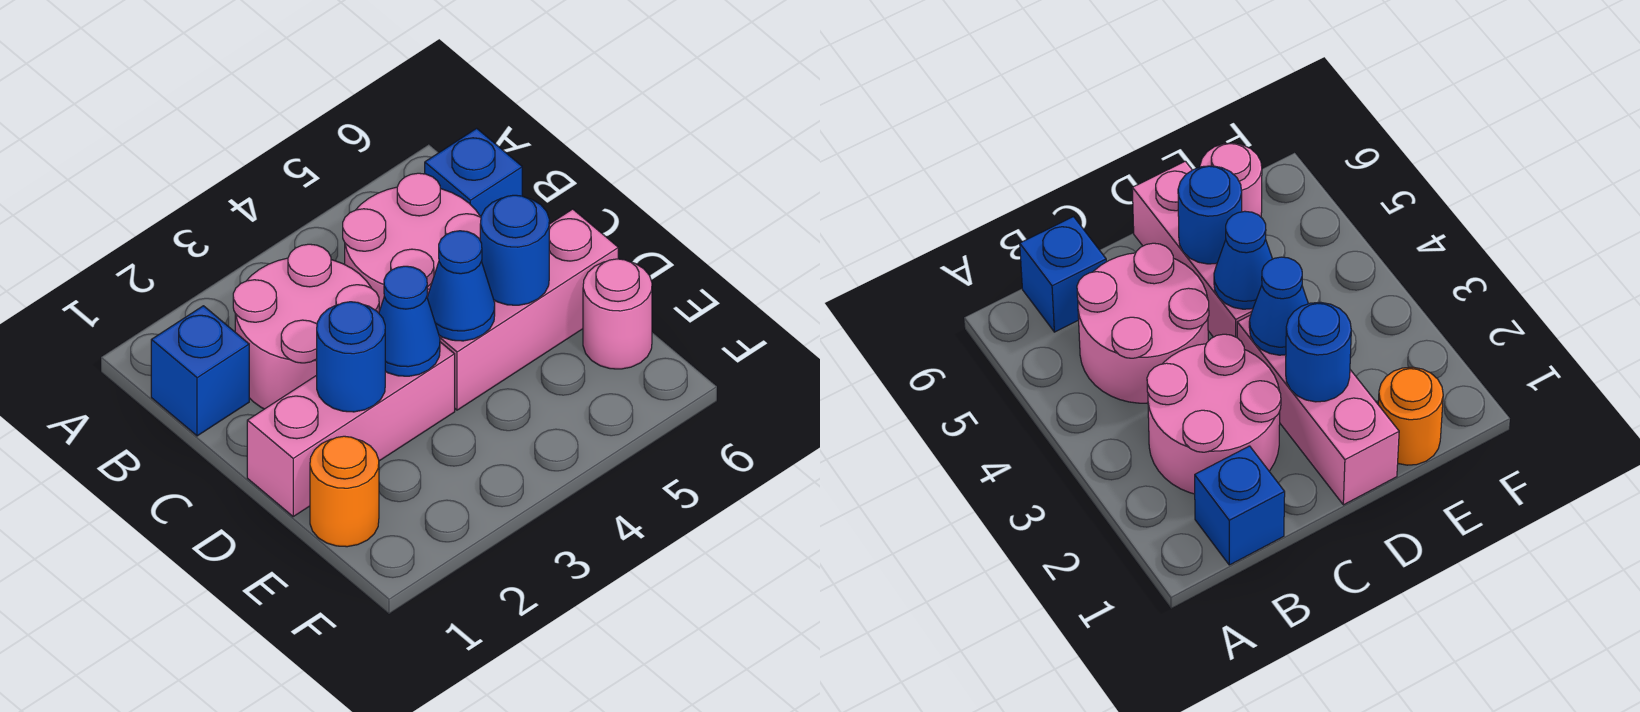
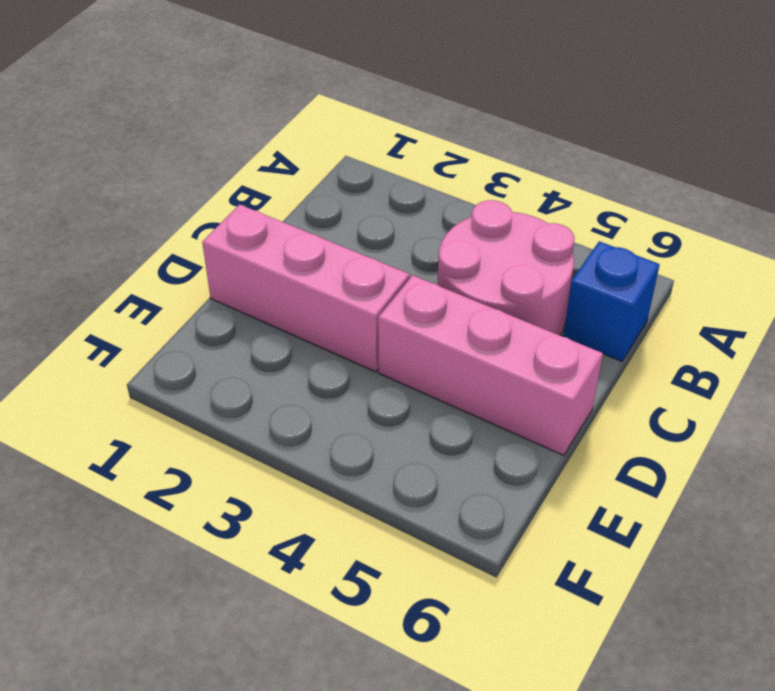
none -> blue brick B1 level 1
none -> pink round brick B2:C3 level 1
none -> orange round brick E1 level 1

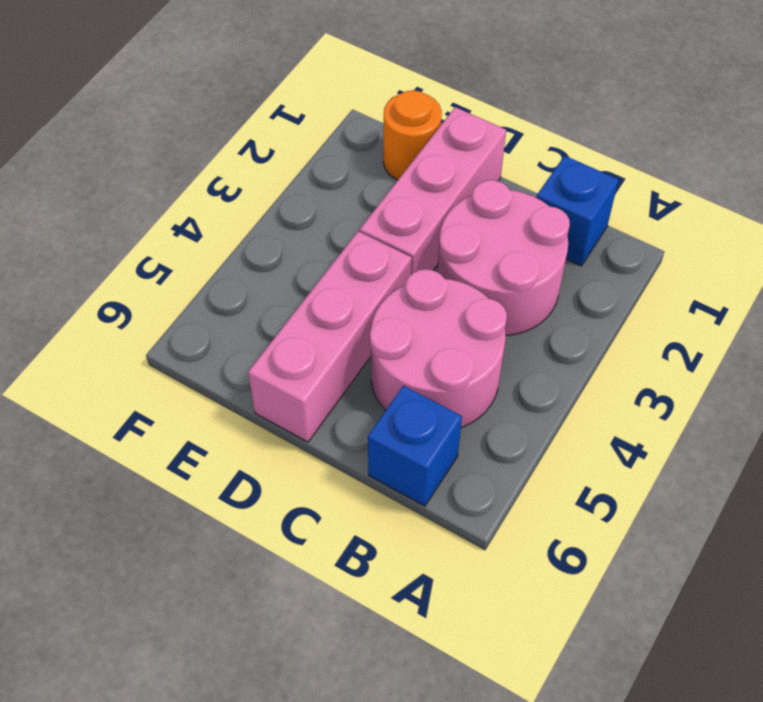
none -> pink round brick E6 level 1
none -> blue round brick D2 level 2
none -> blue cone D3 level 2

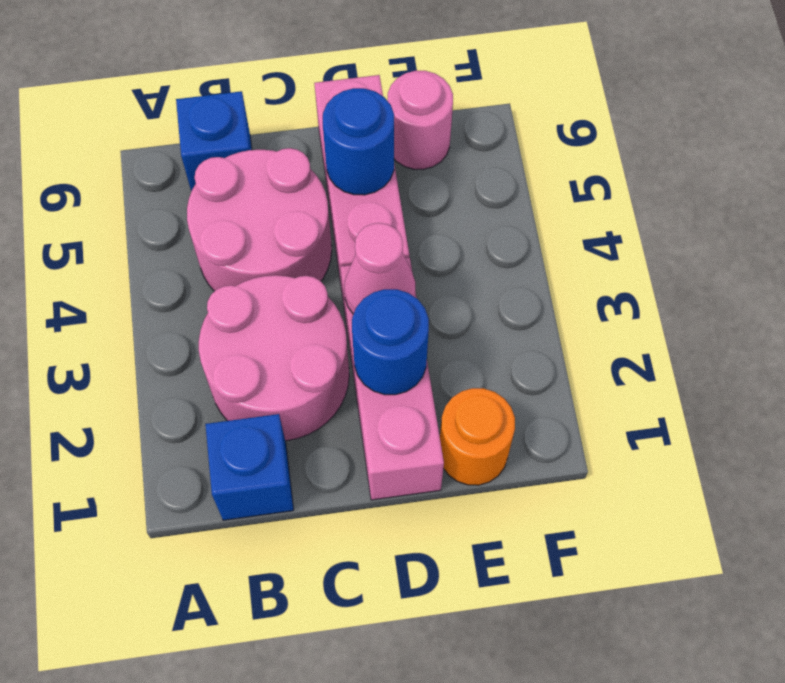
pink cone D3 level 2 -> blue cone D3 level 2
none -> blue cone D4 level 2

